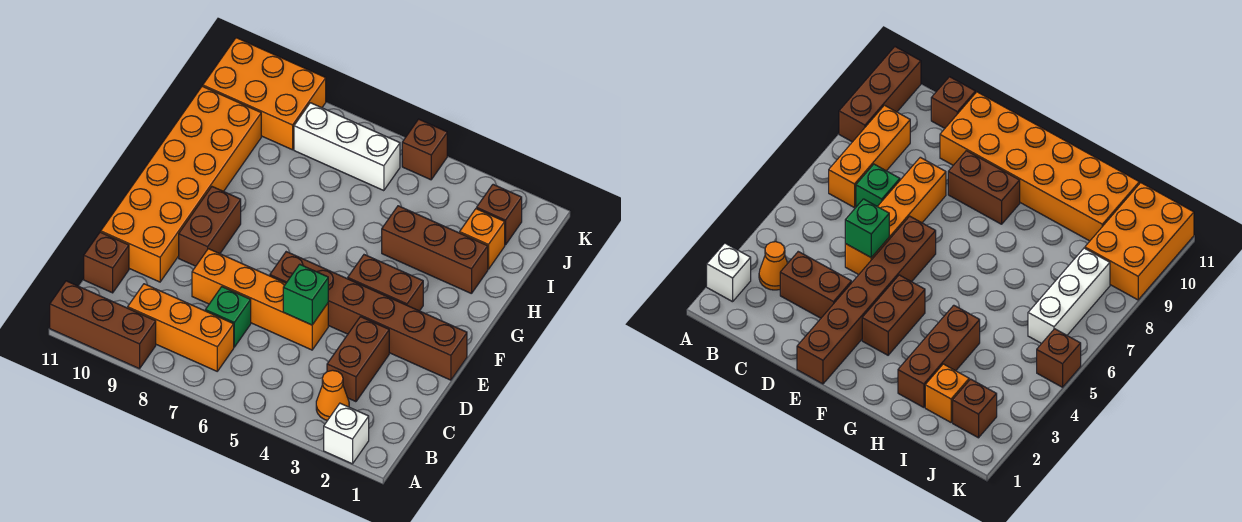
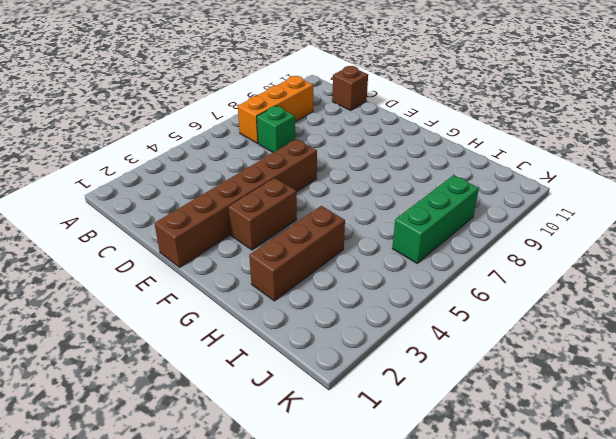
green brick J6:J8 level 1 -> white brick J6:J8 level 1
none -> white brick A2 level 1
none -> brown brick A9:A11 level 1
none -> orange cone B3 level 1

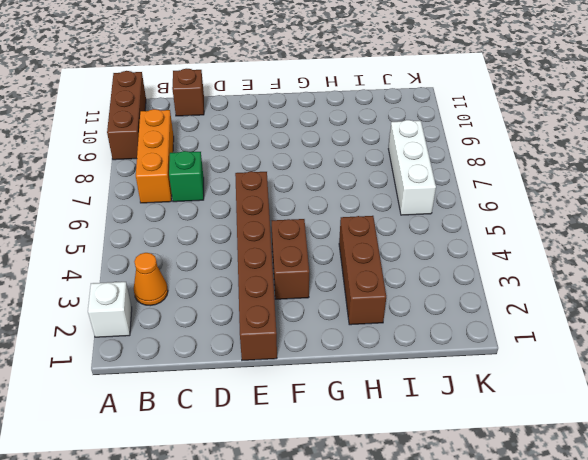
none -> brown brick C3:D3 level 1
none -> orange brick D5:D8 level 1
none -> orange brick D10:I11 level 1

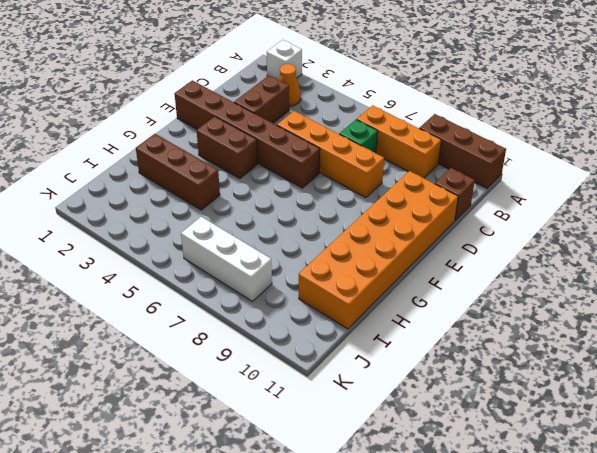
none -> brown brick E9:F9 level 1
none -> orange brick I2 level 1
none -> brown brick J2 level 1

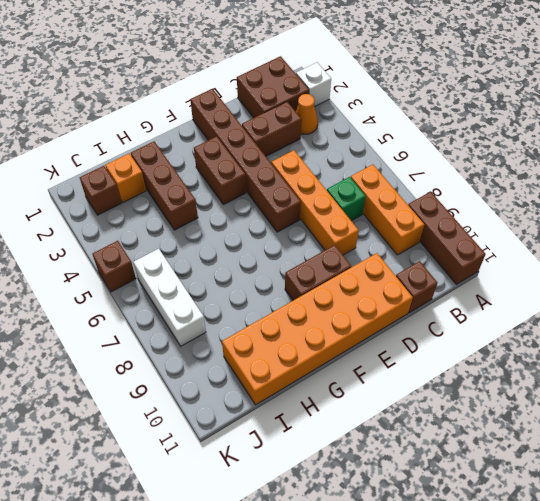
brown brick B1:C2 level 1 -> none
none -> orange brick J9:K11 level 1
none -> green brick D5 level 2

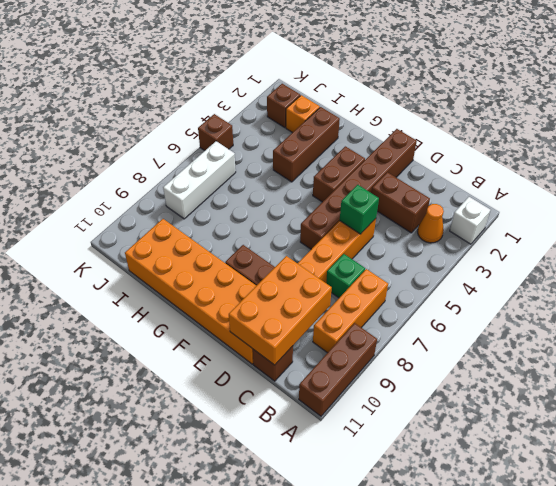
orange brick C9:D11 level 2 -> orange brick J9:K11 level 1

